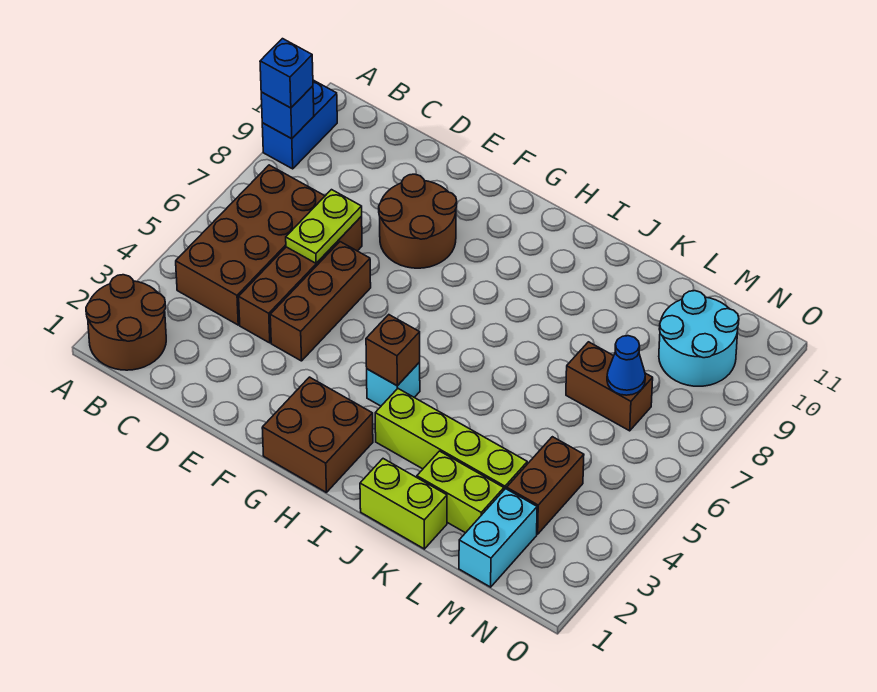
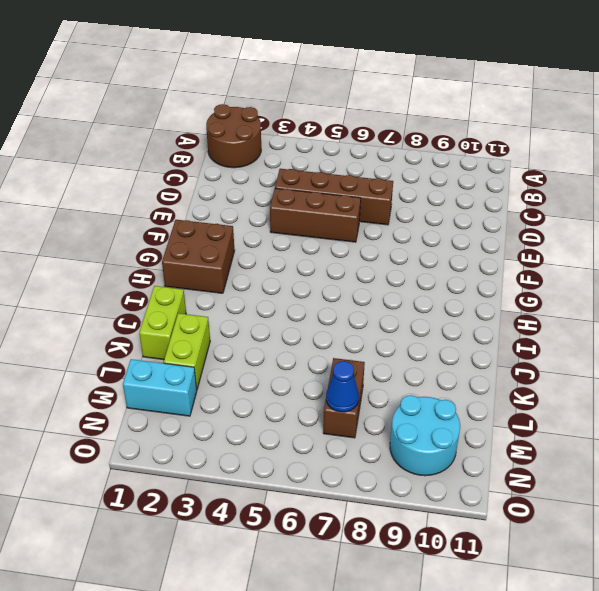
none -> blue brick A9:A10 level 1
none -> brown brick B4:C7 level 1
none -> brown round brick E8:F9 level 1

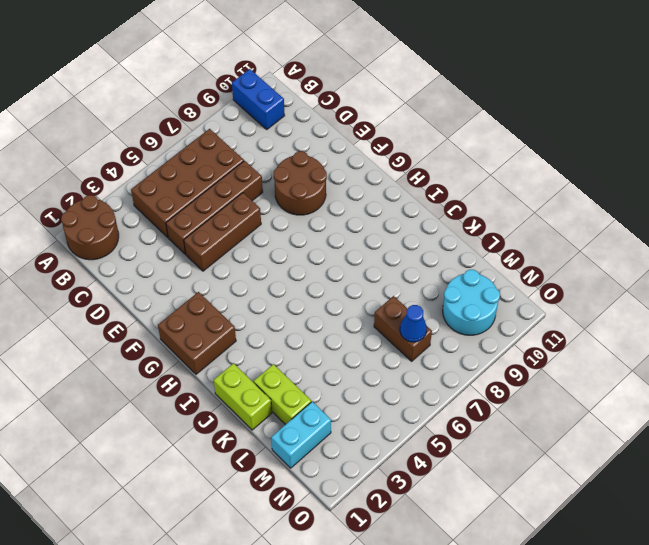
blue brick A10:B10 level 1 -> blue brick A9:A10 level 1
none -> cyan brick H4 level 1
none -> lime brick I3:L3 level 1
none -> brown brick M3:M4 level 1

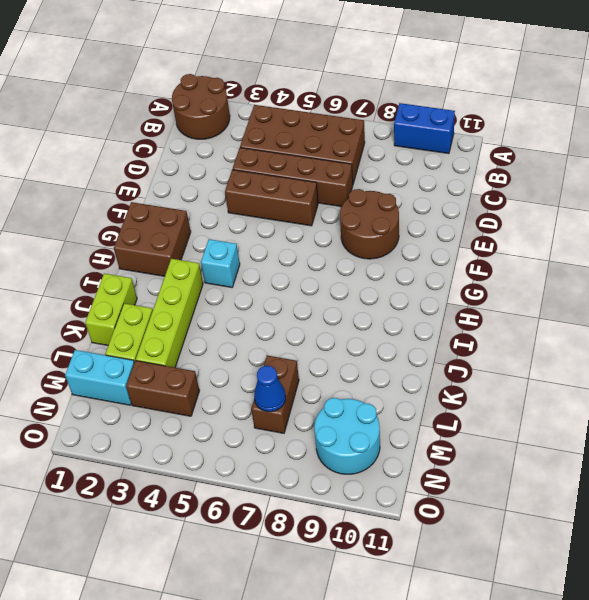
none -> blue brick A9 level 2
none -> lime plate D6:D7 level 2
none -> brown brick H4 level 2

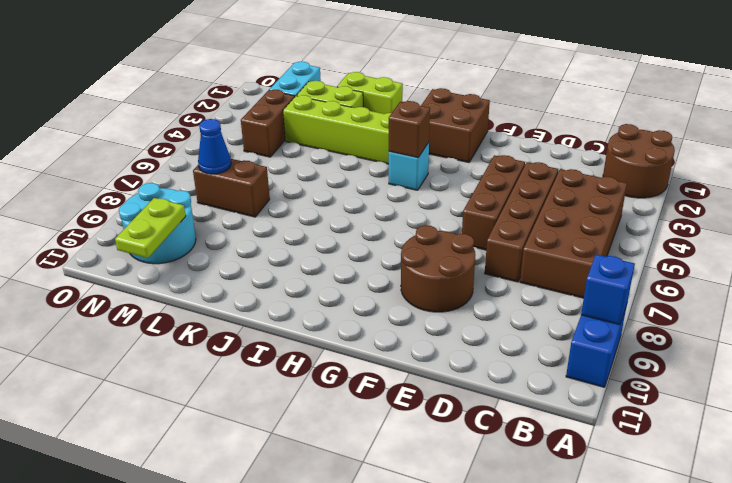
lime plate M10:M11 level 2 -> lime plate D6:D7 level 2
none -> blue brick A9 level 3

